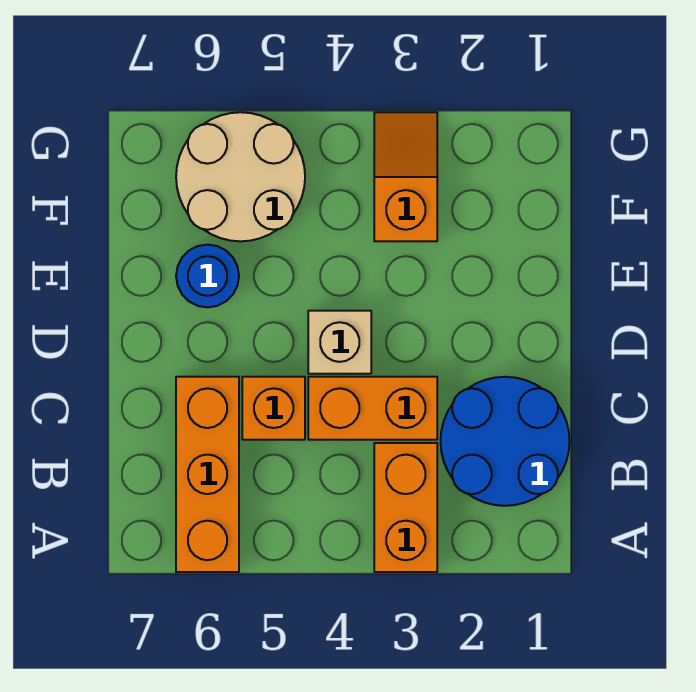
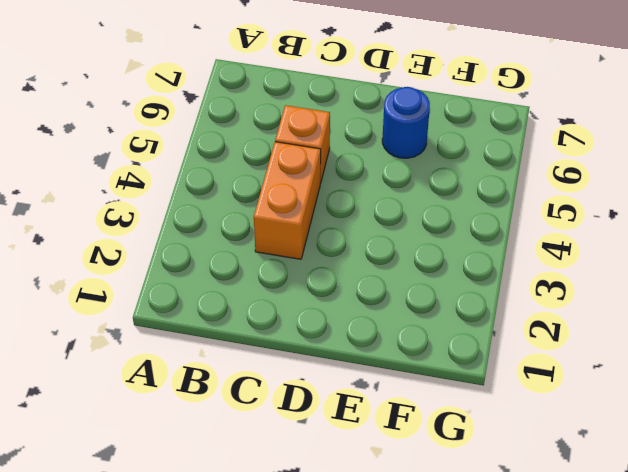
none -> orange brick A3:B3 level 1
none -> orange brick A6:C6 level 1

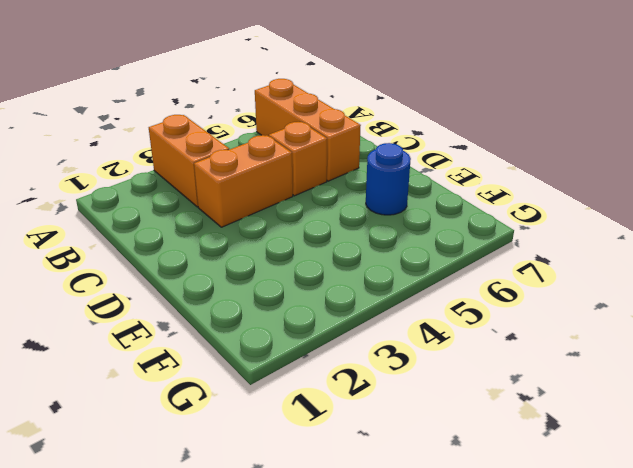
none -> blue round brick B1:C2 level 1
none -> tan brick D4 level 1

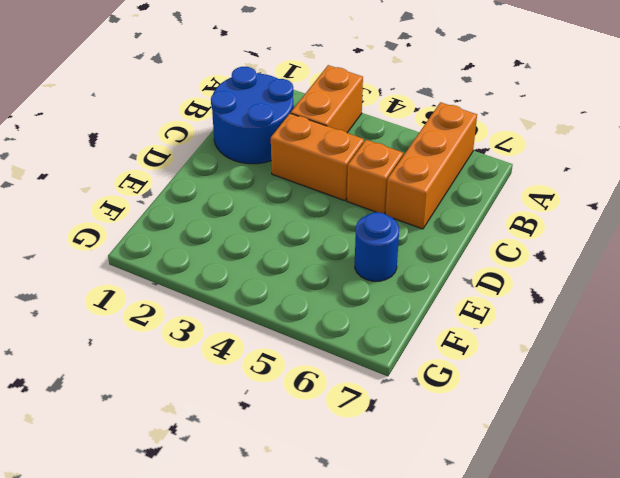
none -> tan brick D4 level 1
none -> orange slope F3:G3 level 1 top F

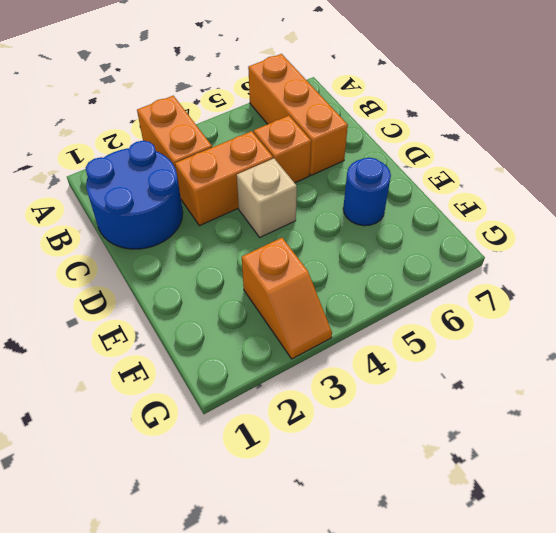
none -> tan round brick F5:G6 level 1

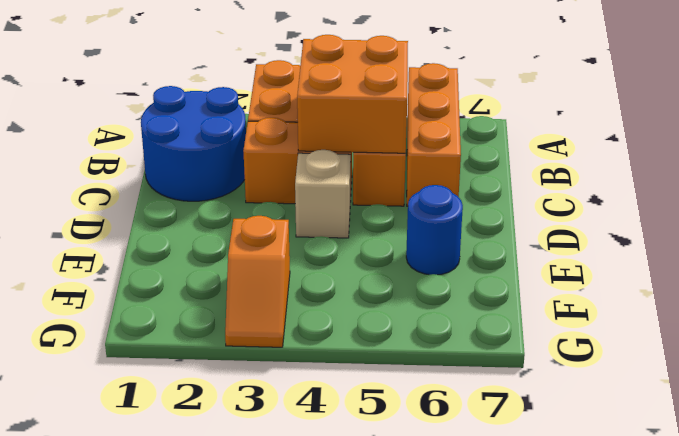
orange brick B4:C5 level 2 -> none
none -> tan round brick F5:G6 level 1

